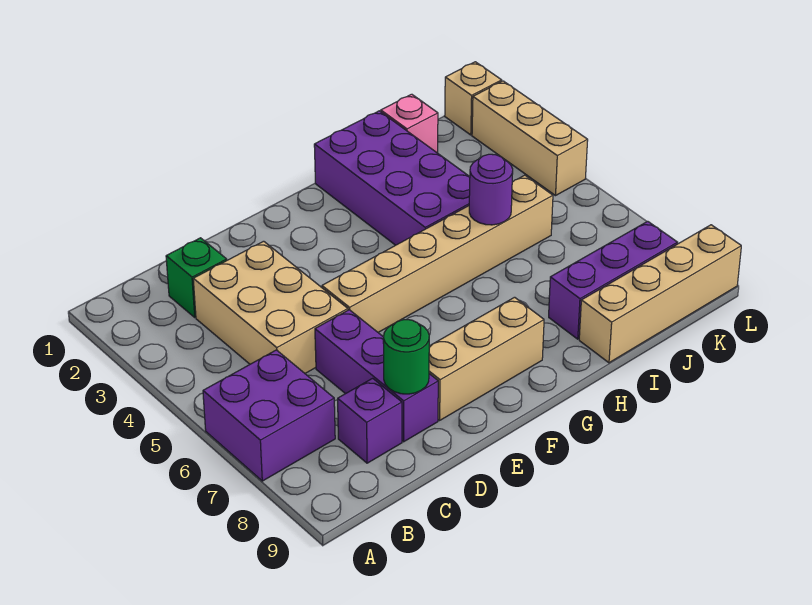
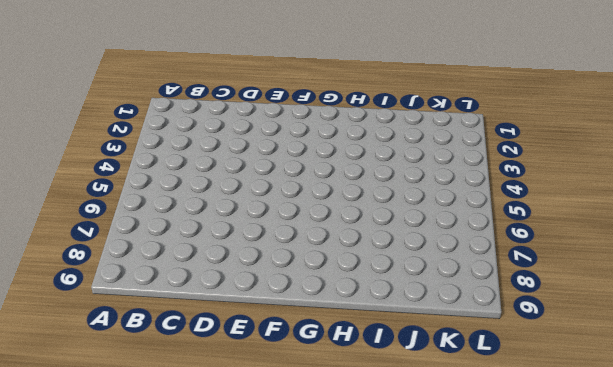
none -> purple brick A6:B7 level 1
none -> green brick C2 level 1
none -> tan brick C3:D5 level 1

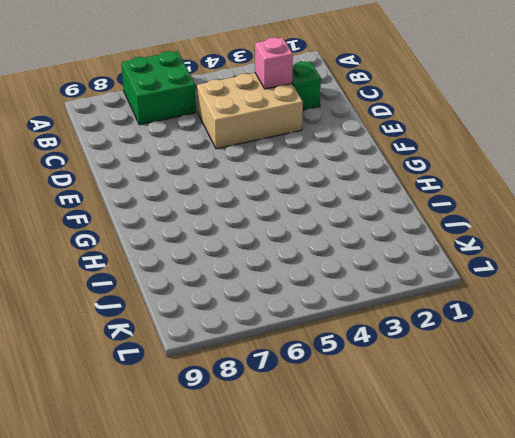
green brick A6:B7 level 1 -> purple brick A6:B7 level 1
pink brick C3 level 2 -> pink brick J1 level 1
none -> purple brick C8 level 1
none -> purple brick D6:D8 level 1
none -> tan brick E5:J5 level 1

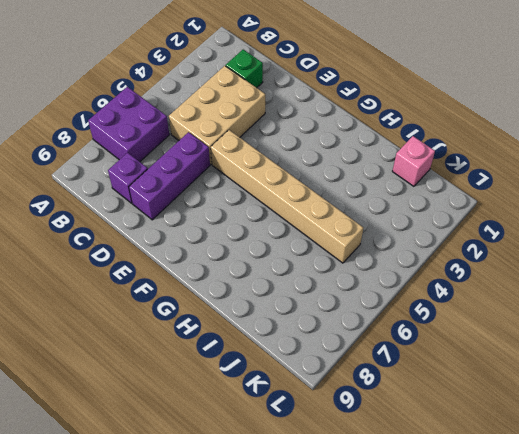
none -> tan brick E8:G8 level 1
none -> purple brick H1:I4 level 1
none -> purple brick I8:K8 level 1

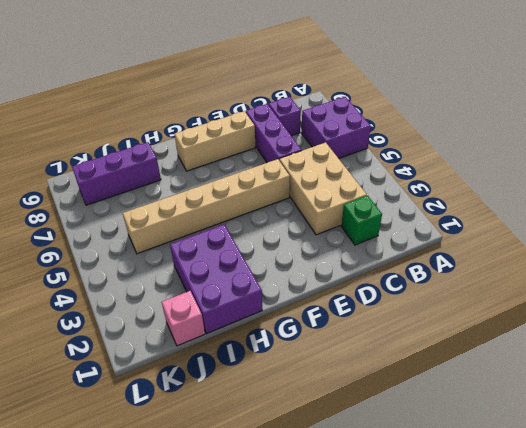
purple brick H1:I3 level 1 -> purple brick H1:I4 level 1
none -> tan brick I9:L9 level 1
none -> tan brick L1 level 1
none -> tan brick L2:L4 level 1

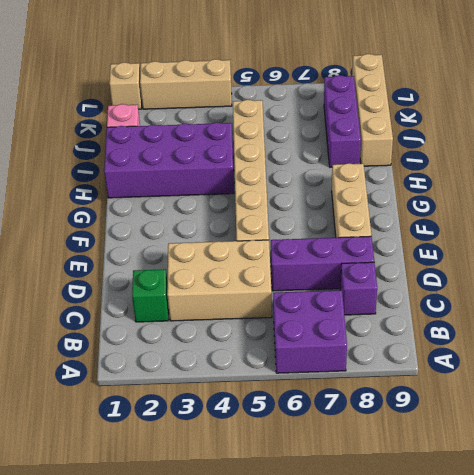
none -> green round brick D8 level 2
none -> purple round brick I5 level 2

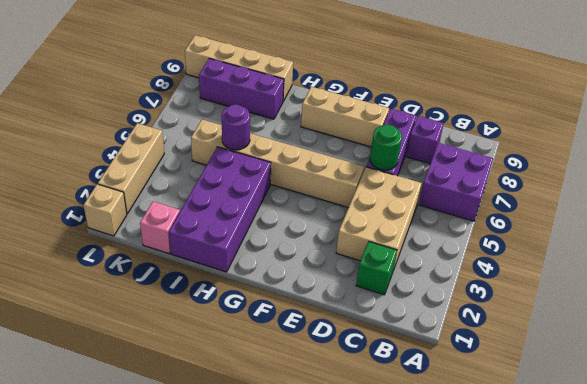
green round brick D6 level 2 -> green round brick D8 level 2

